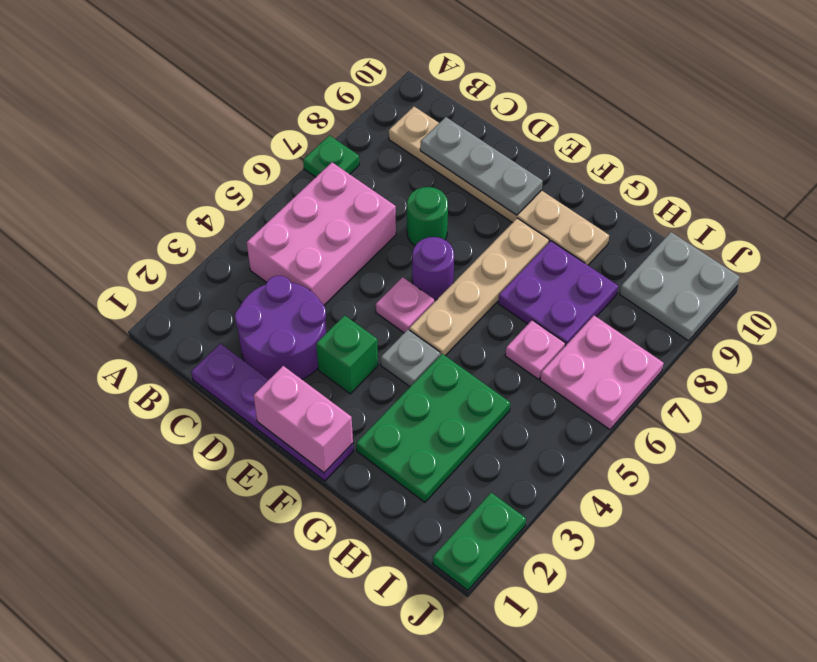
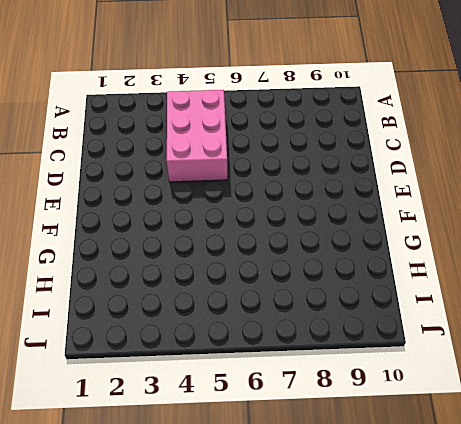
pink brick B4:D5 level 1 -> pink brick B4:C6 level 1
none -> green plate A7 level 1
none -> tan plate B9:G9 level 1
none -> purple plate C1:F1 level 1

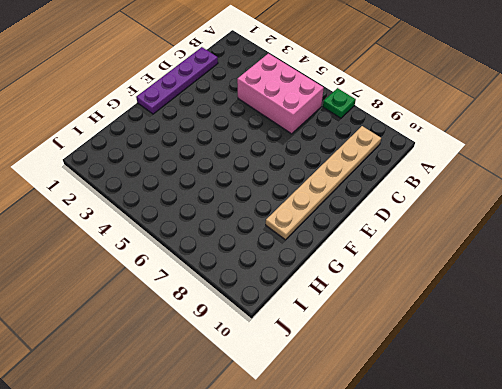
none -> purple round brick C2:D3 level 1
none -> green round brick D7 level 1
none -> green brick E3 level 1

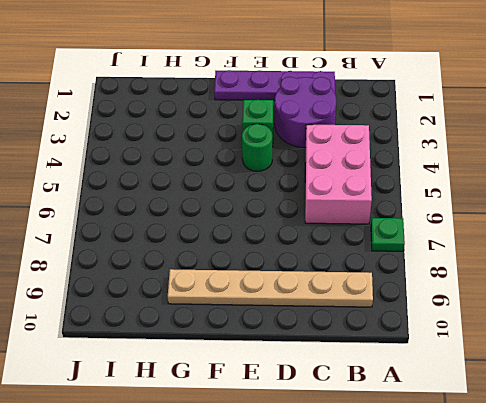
green round brick E4 level 1 -> green round brick D7 level 1
none -> pink plate E5 level 1
none -> purple round brick E6 level 1
none -> grey plate F4 level 1

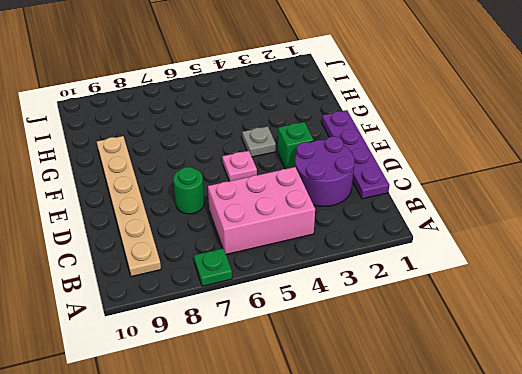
none -> purple round brick E6 level 1
none -> tan plate F5:F8 level 1
none -> green plate G2:H4 level 1

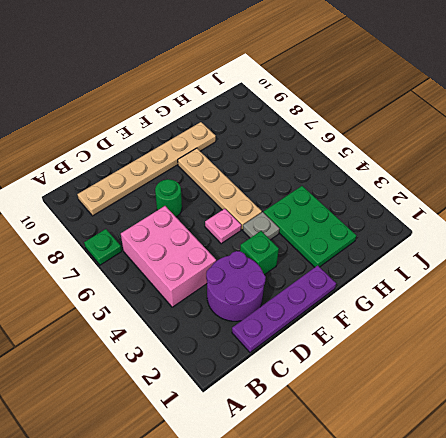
none -> purple round brick E6 level 1
none -> purple plate G7:H8 level 1
none -> pink plate H6 level 1

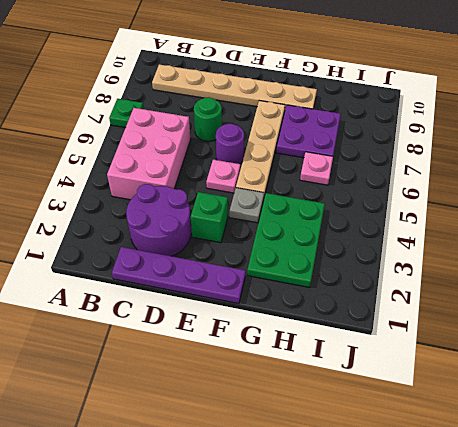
none -> pink plate I6:J7 level 1
none -> grey plate I9:J10 level 1
none -> green plate J1:J2 level 1

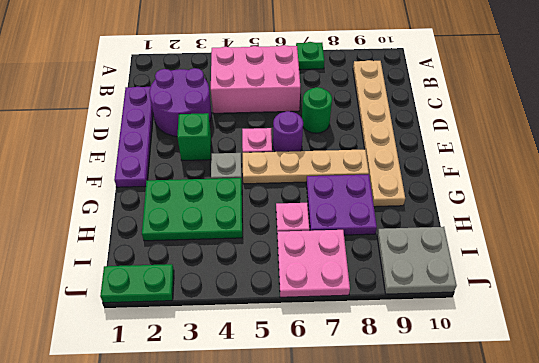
none -> grey plate C9:E9 level 2
none -> pink brick E1:F1 level 2

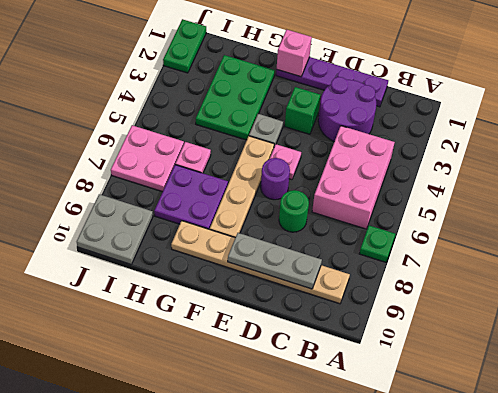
pink brick F1 level 2 -> pink brick E1:F1 level 2

